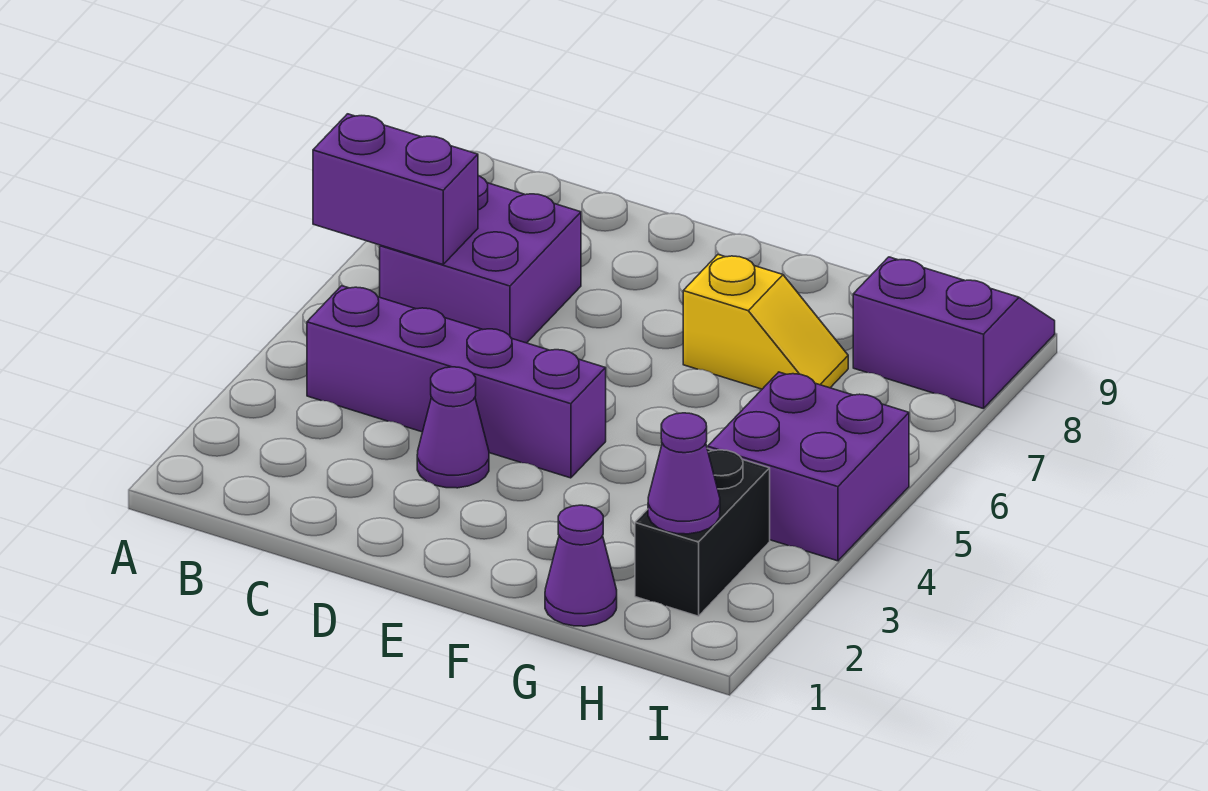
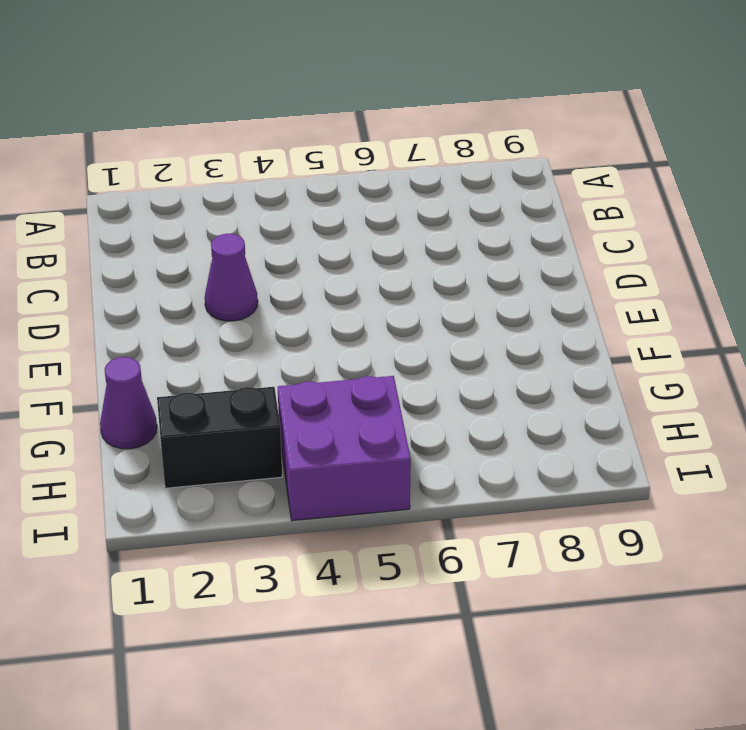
none -> purple brick B4:E4 level 1
none -> purple brick B6:C7 level 1

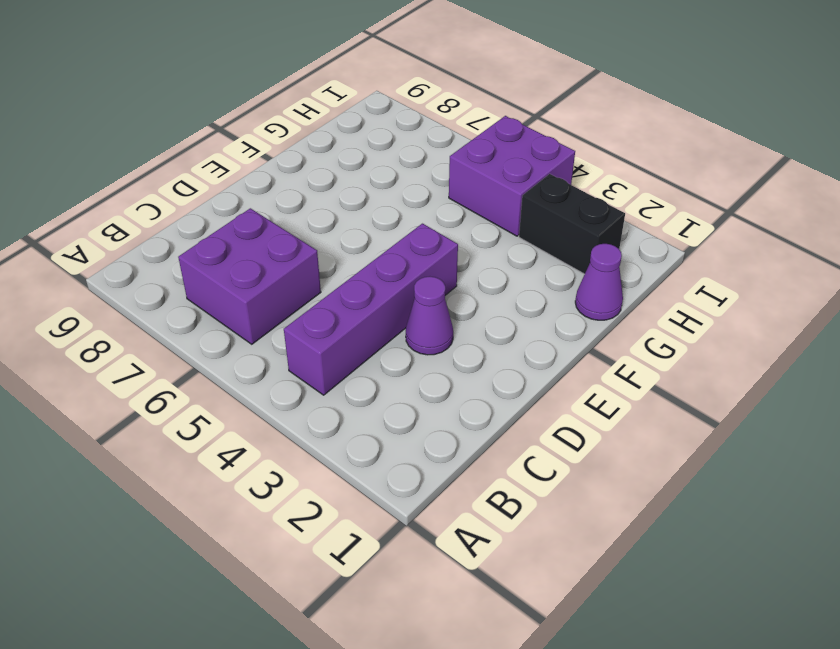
none -> yellow slope F7:G7 level 1 top F
none -> purple slope H8:I9 level 1 top 8

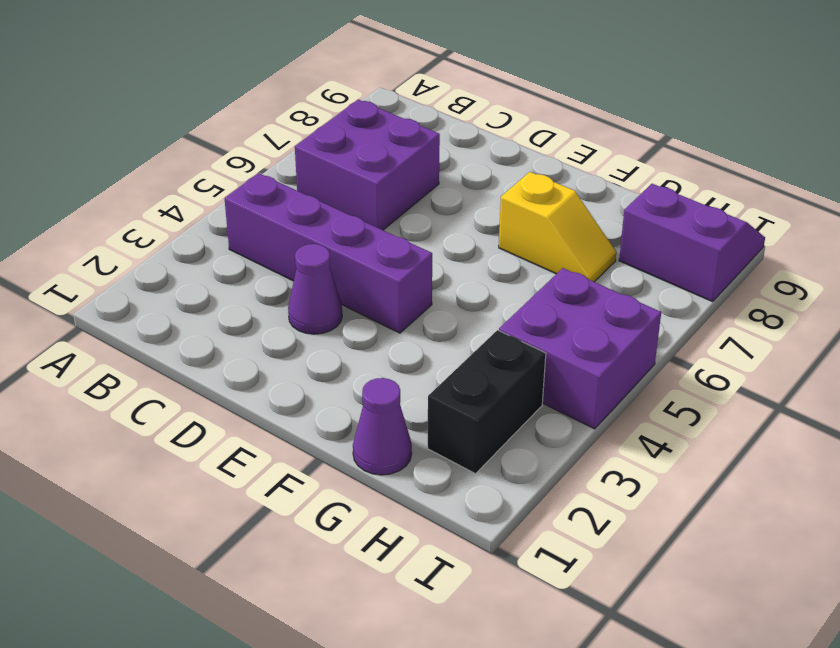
none -> purple brick A6:B6 level 2
none -> purple cone H2 level 2

